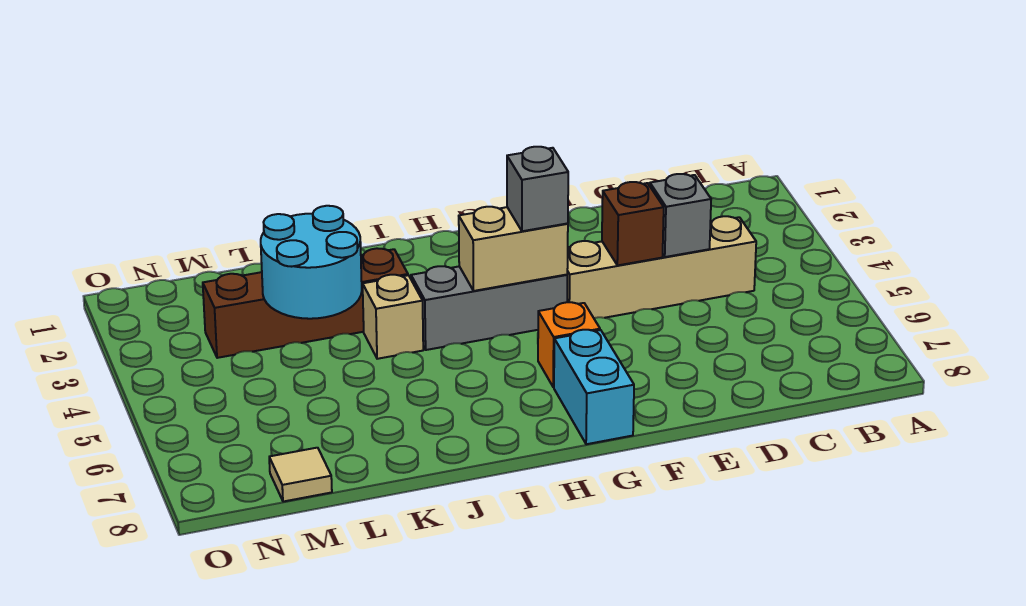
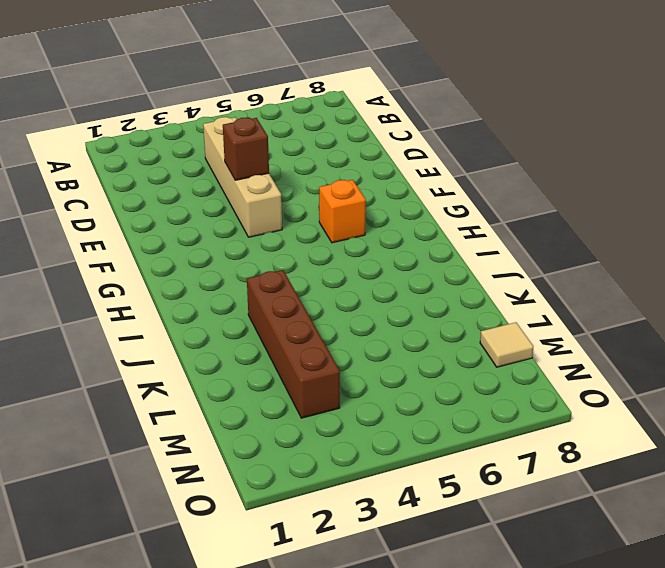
none -> grey brick G4:I4 level 1
none -> cyan brick G7:G8 level 1
none -> tan brick J4 level 1

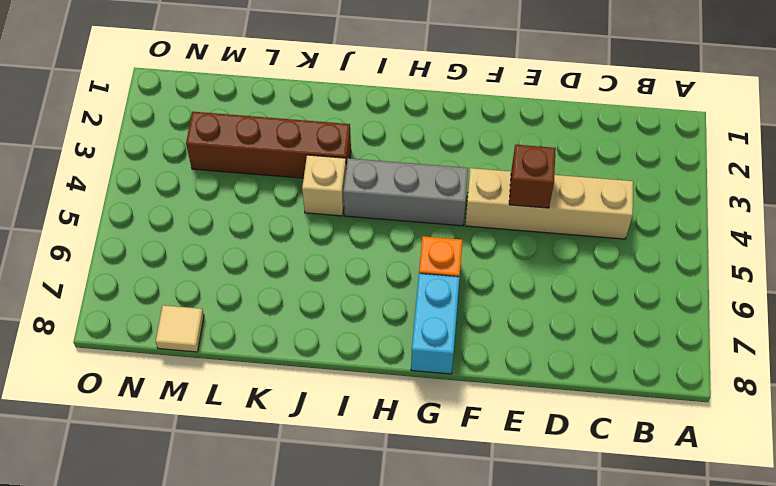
none -> grey brick D4 level 2
none -> tan brick G4:H4 level 2
none -> cyan round brick K3:L4 level 2

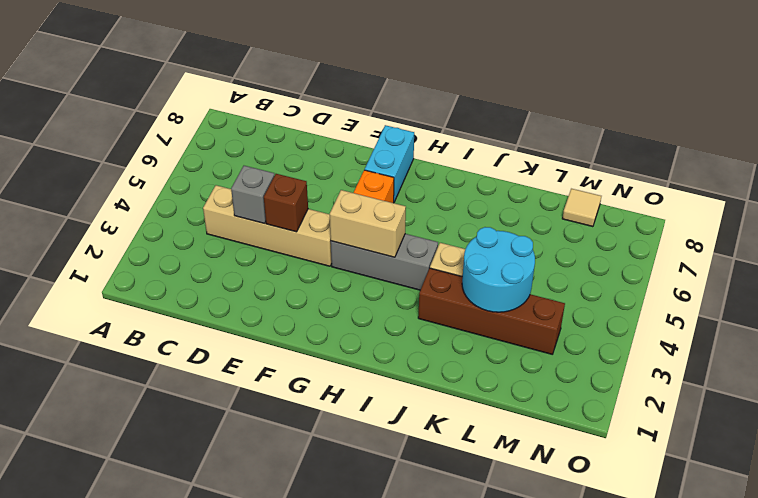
none -> grey brick G4 level 3

